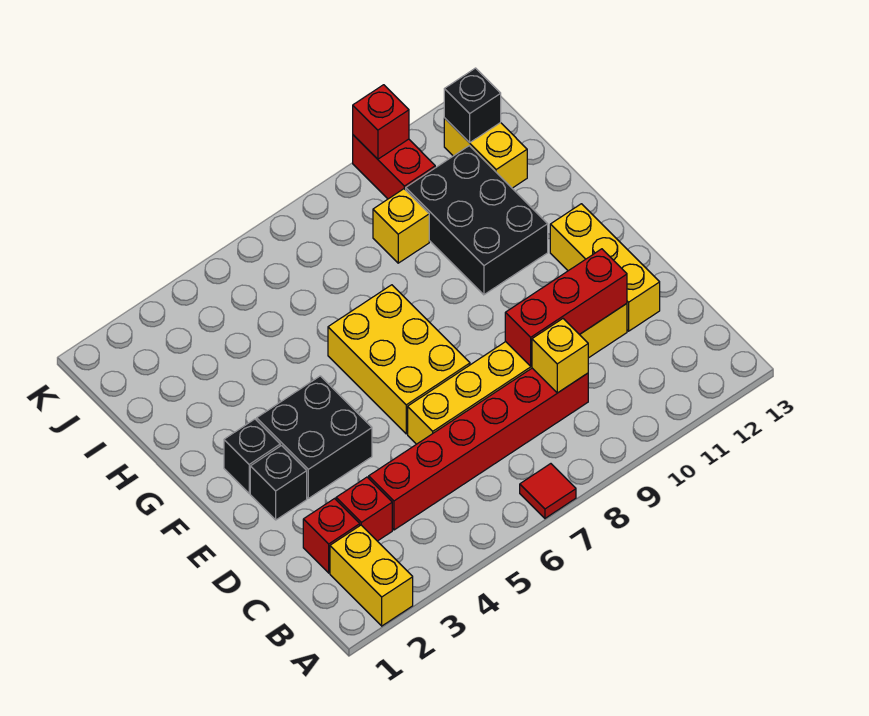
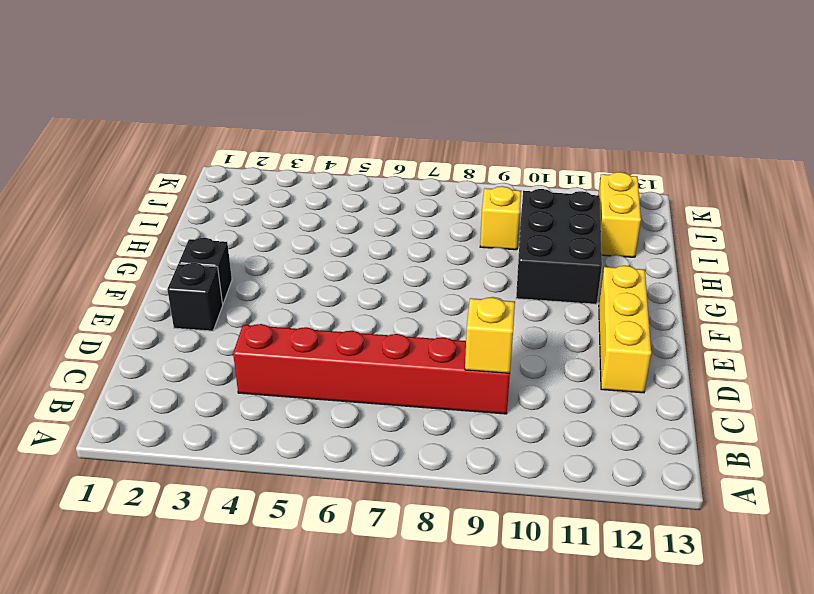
none -> yellow brick A2:B2 level 1
none -> red tile A7 level 1
none -> red brick C2 level 1

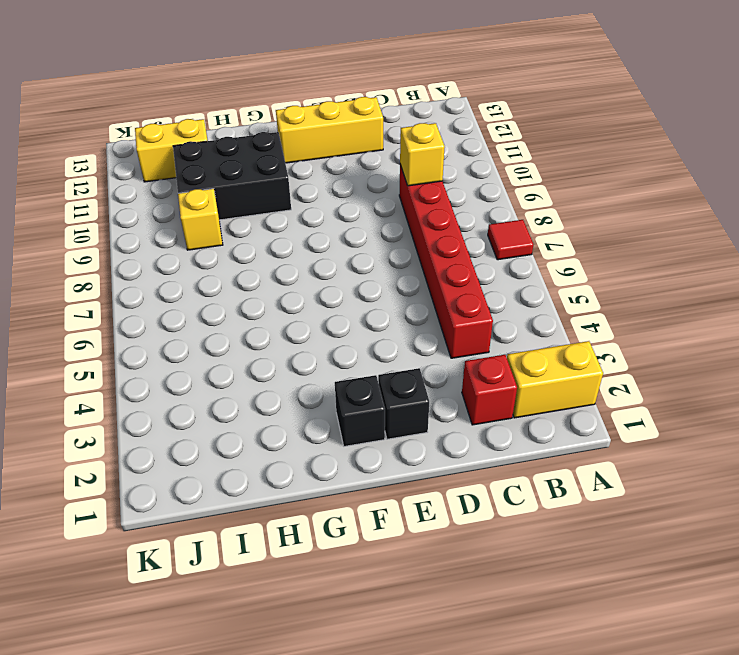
none -> red brick C3 level 1
none -> yellow brick D6:D11 level 1
none -> black brick E3:F4 level 1

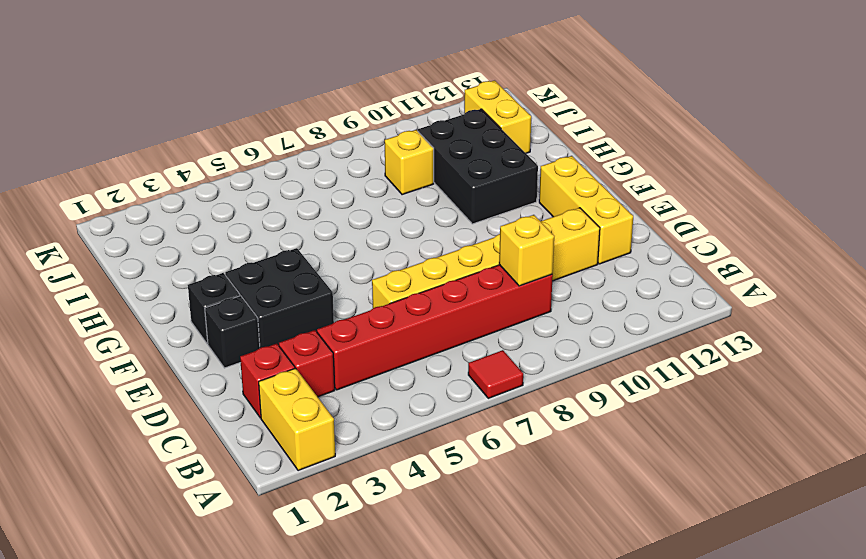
none -> yellow brick E6:G7 level 1
none -> red brick J10:K10 level 1
none -> red brick D9:D11 level 2

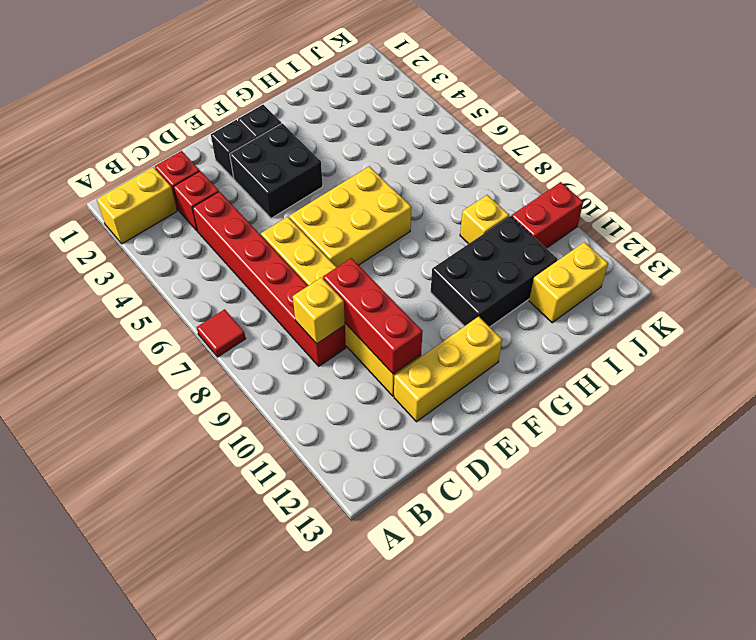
none -> black brick J12 level 2
none -> red brick K10 level 2

